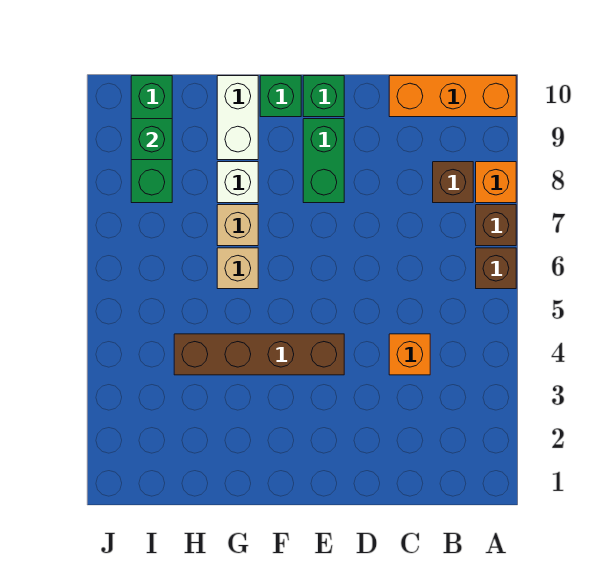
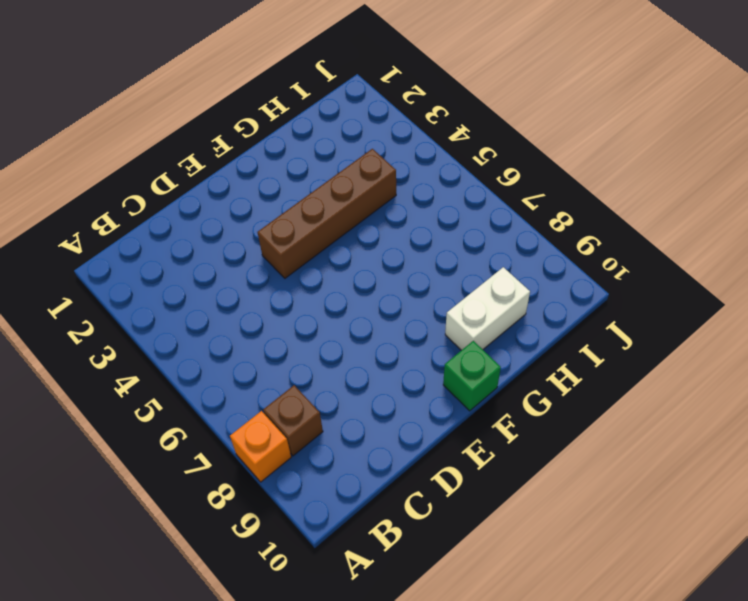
white brick G9:H9 level 1 -> white brick G9:G10 level 1
none -> brown brick A6 level 1
none -> brown brick A7 level 1
none -> orange brick A10:C10 level 1

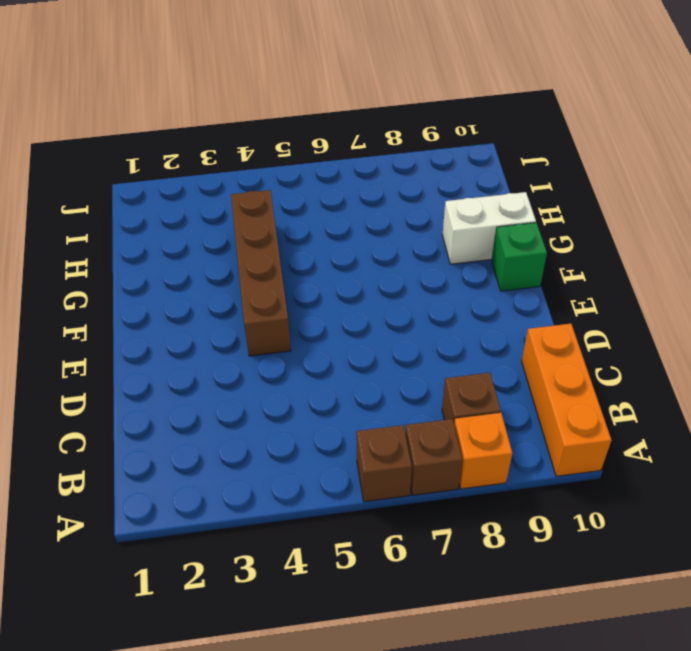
none -> orange brick C4 level 1
none -> green brick E8:E9 level 1
none -> green brick E10 level 1

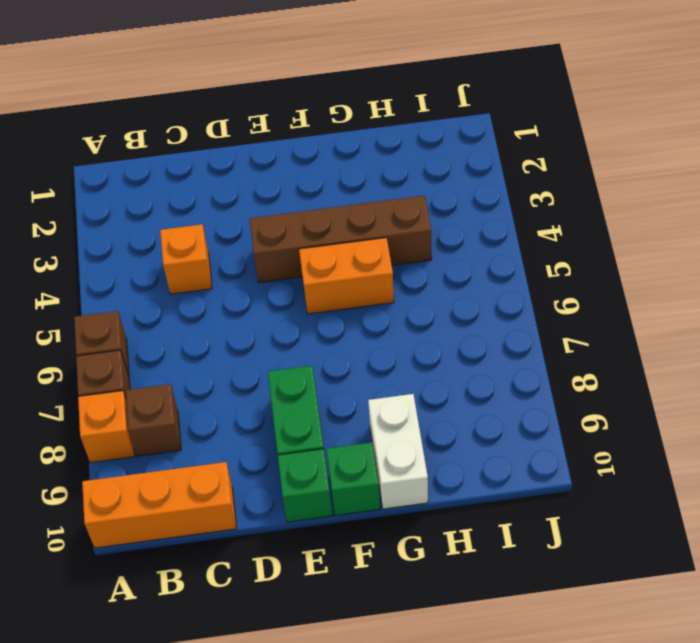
orange brick F5:G5 level 1 -> none
none -> tan brick G6 level 1
none -> tan brick G7 level 1
none -> white brick G8 level 1

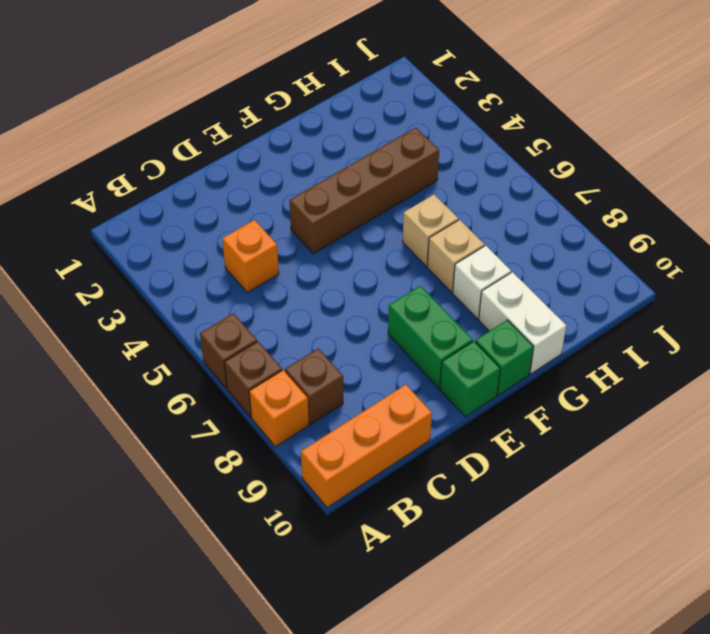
none -> green brick I8:I10 level 1
none -> green brick I9 level 2

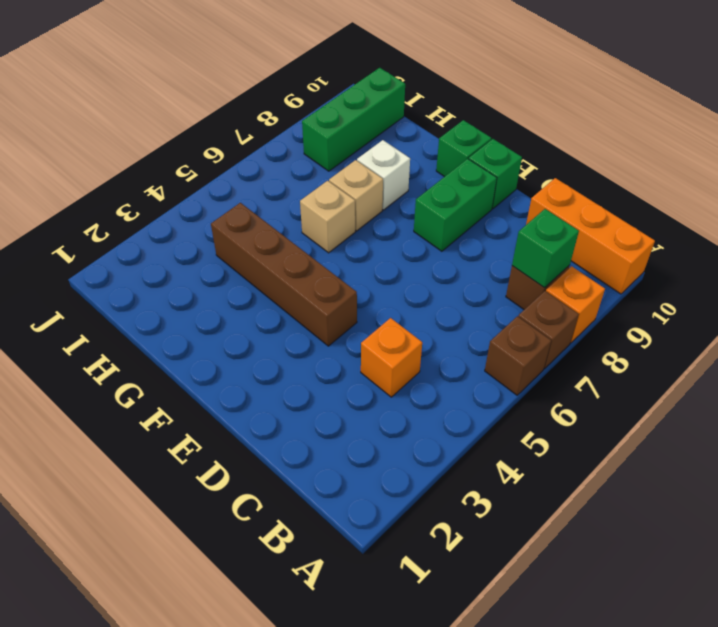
green brick B8 level 2 -> green brick I9 level 2
none -> white brick G9:G10 level 1

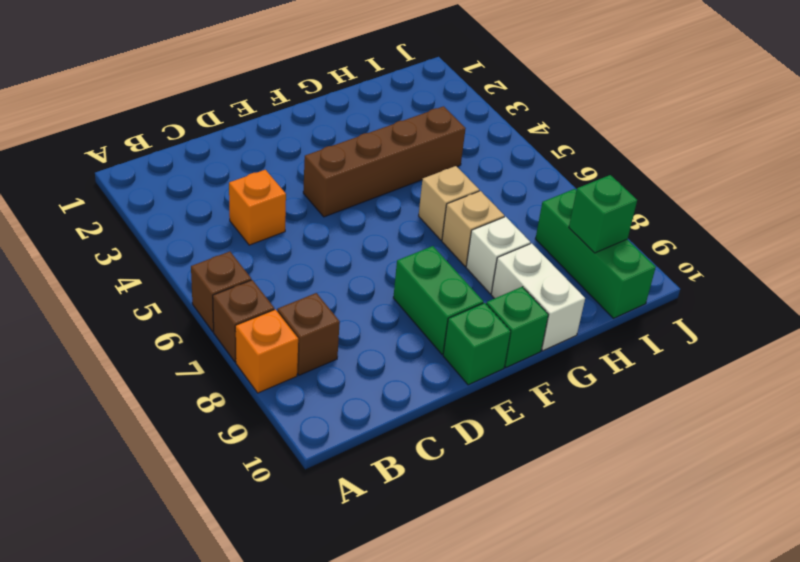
none -> orange brick A10:C10 level 1

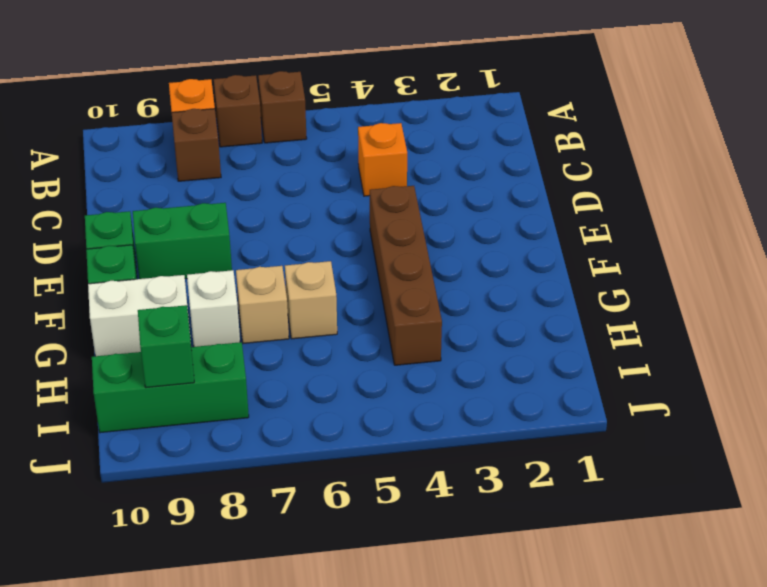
none -> orange brick A10:C10 level 1

